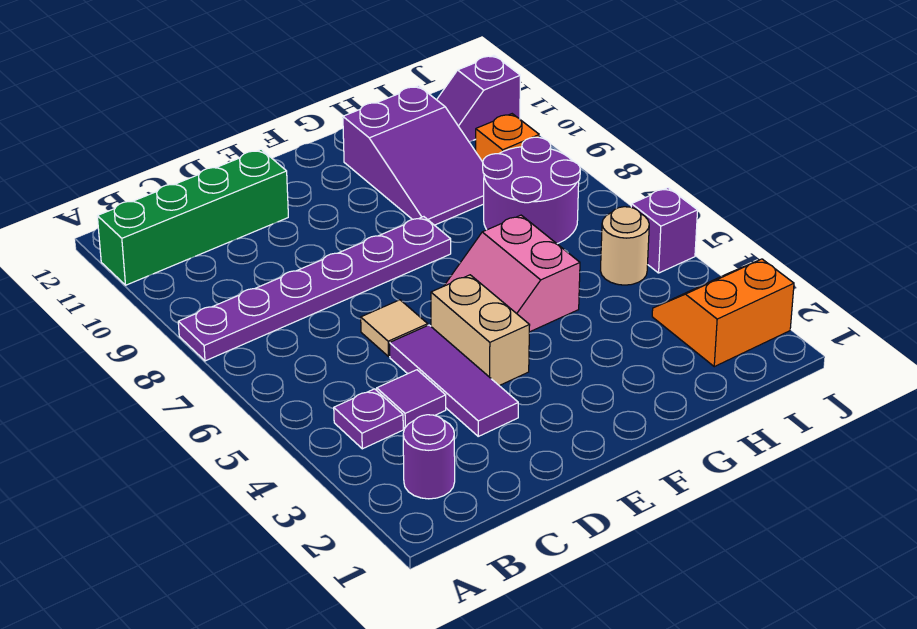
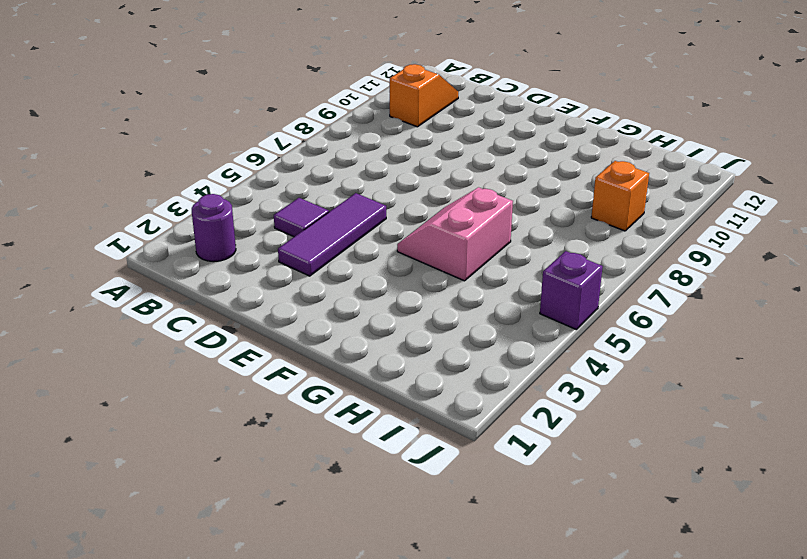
orange slope B10:B11 level 1 top 10 -> green brick A11:D11 level 1
none -> purple plate A8:F8 level 1
none -> purple plate B4 level 1
none -> tan tile D6 level 1

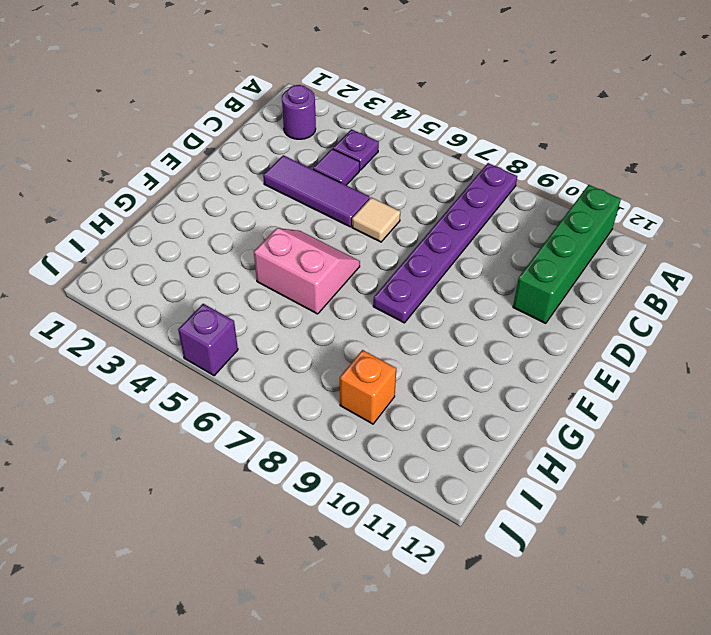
none -> tan brick E4:E5 level 1
none -> purple slope G9:H11 level 1 top 11
none -> purple round brick H7:I8 level 1

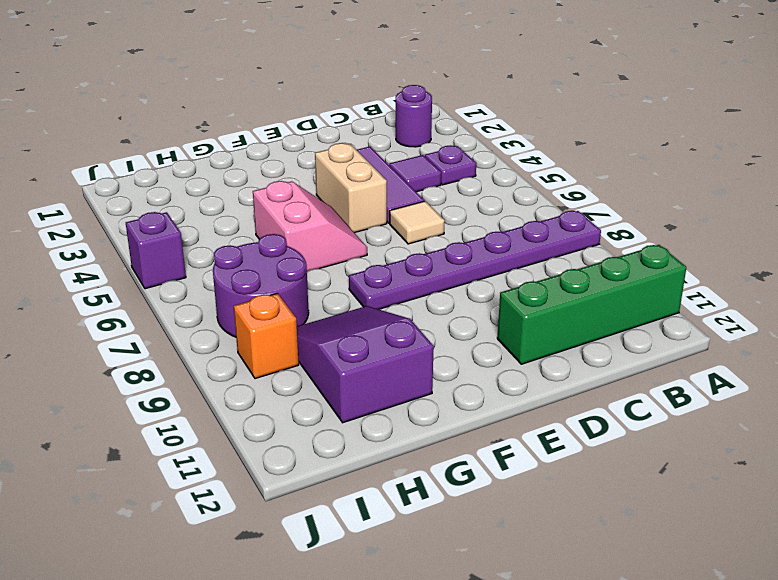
none -> orange slope I2:J3 level 1 top 2
none -> tan round brick I5 level 1
none -> purple slope I11:J11 level 1 top J

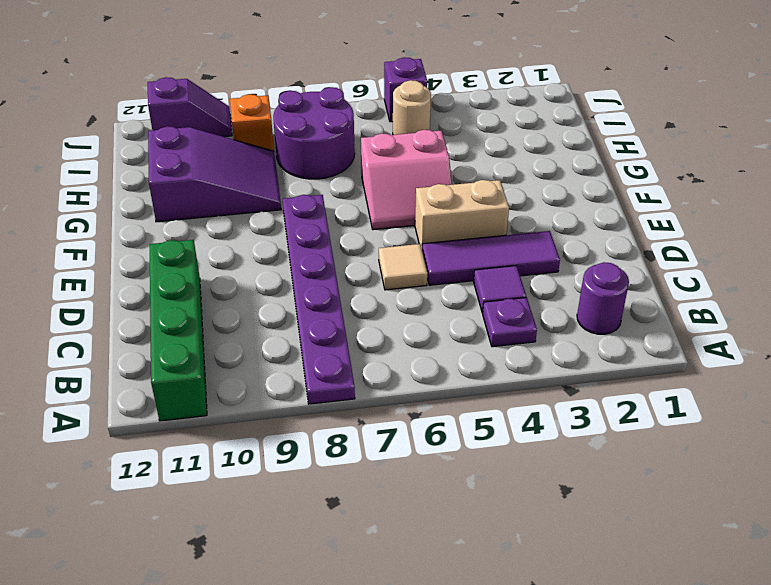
purple slope J10:J11 level 1 top 11 -> purple slope I11:J11 level 1 top J
none -> orange slope I2:J3 level 1 top 2

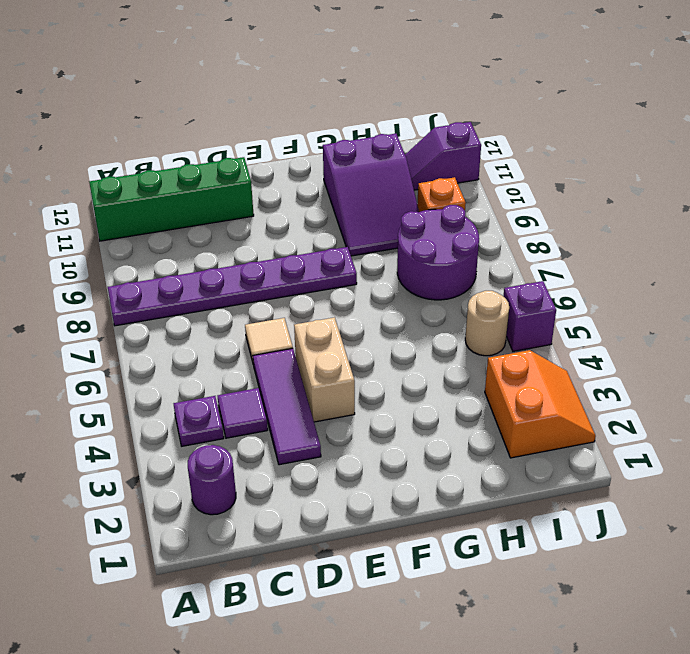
orange slope I2:J3 level 1 top I -> orange slope I2:J3 level 1 top 2
none -> pink slope F5:G6 level 1 top G

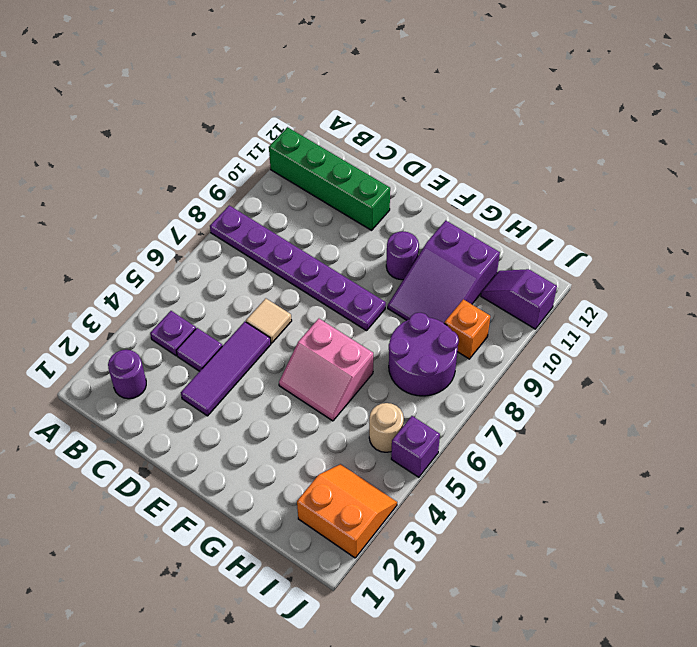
pink slope F5:G6 level 1 top 6 -> pink slope F5:G6 level 1 top G
purple round brick F10 level 1 -> none
none -> tan brick E4:E5 level 1

